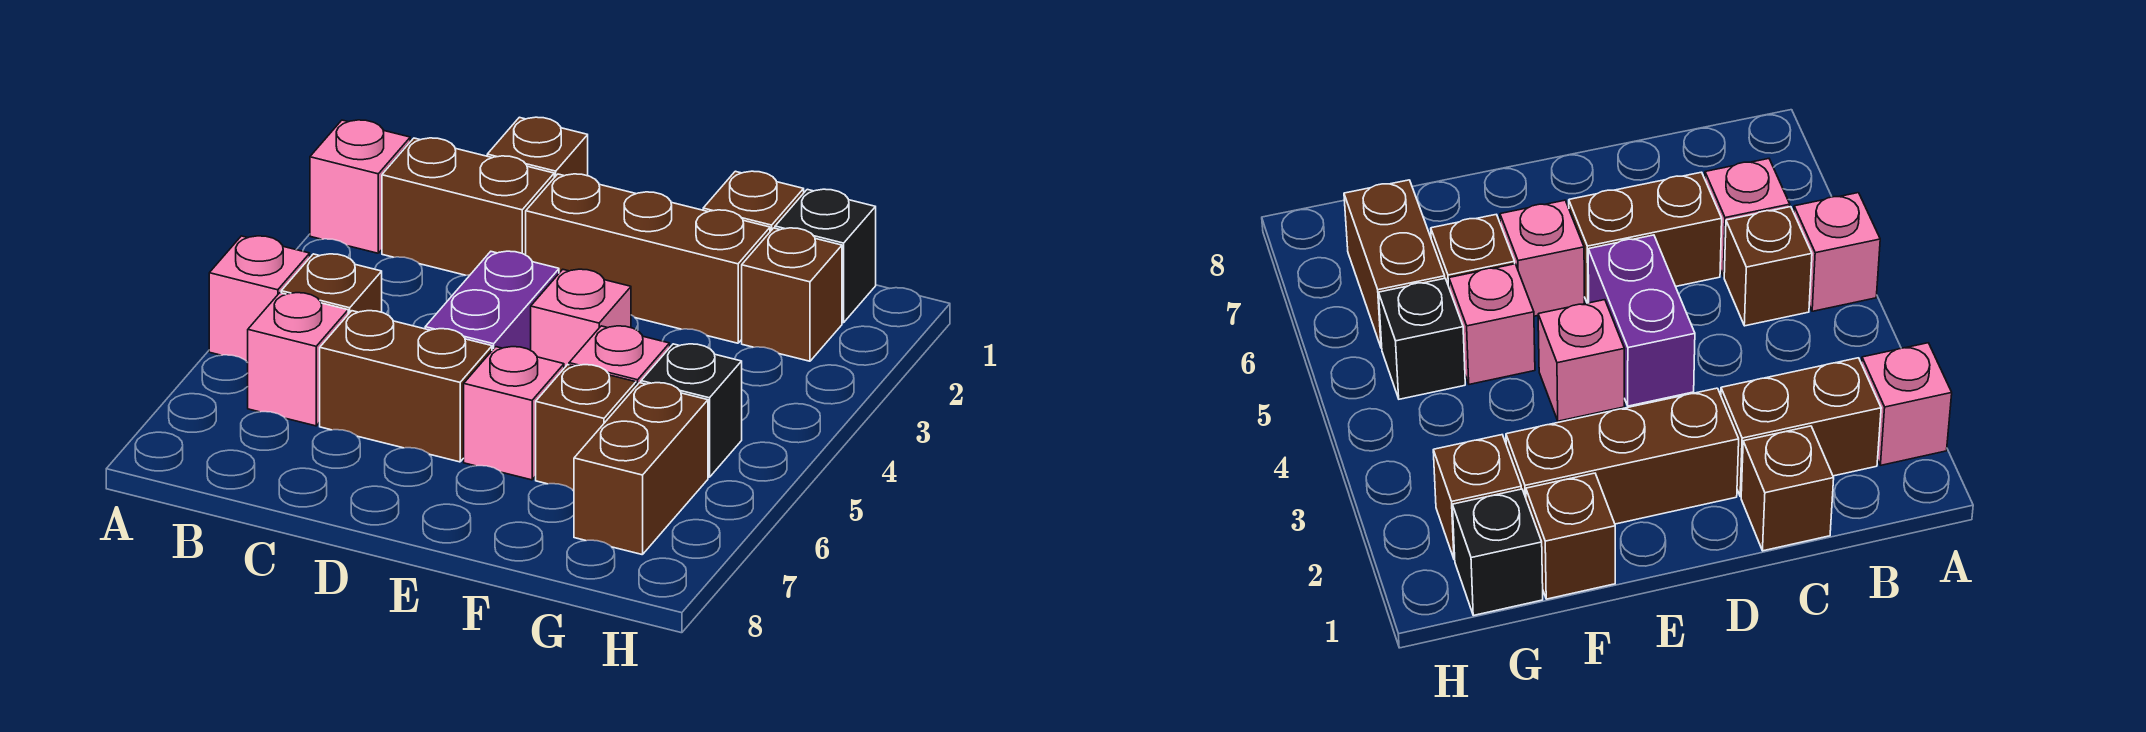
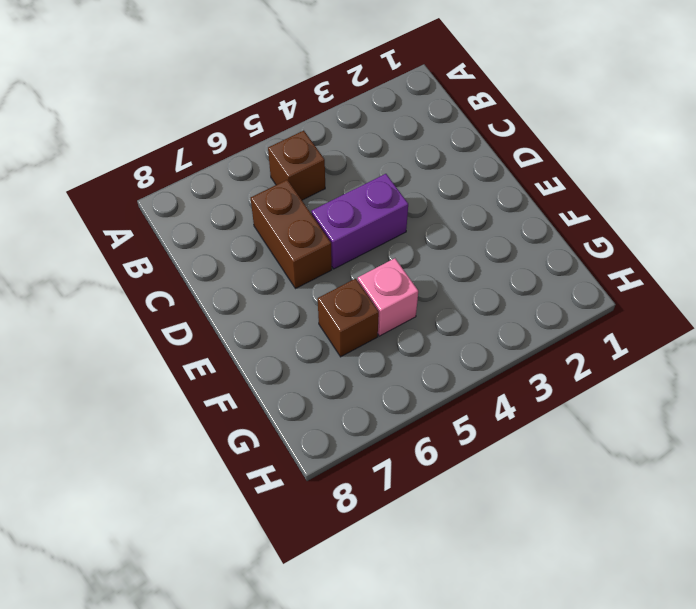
none -> pink brick A2 level 1
none -> pink brick A5 level 1
none -> brown brick B2:C2 level 1

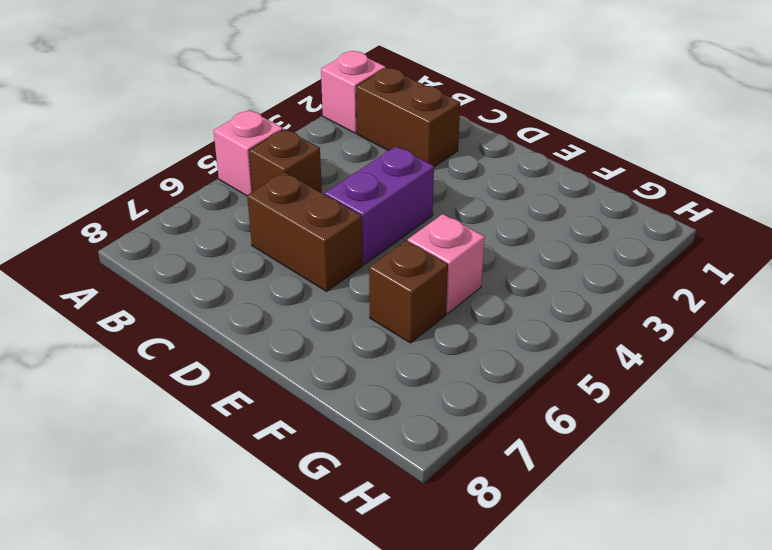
none -> pink brick B6 level 1
none -> brown brick C1 level 1
none -> brown brick D2:F2 level 1

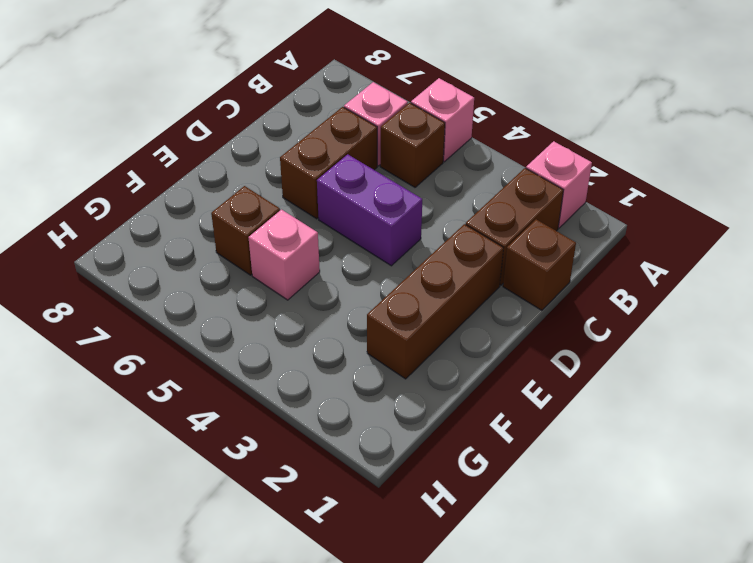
none -> pink brick E4 level 1
none -> pink brick E6 level 1
none -> brown brick F1 level 1

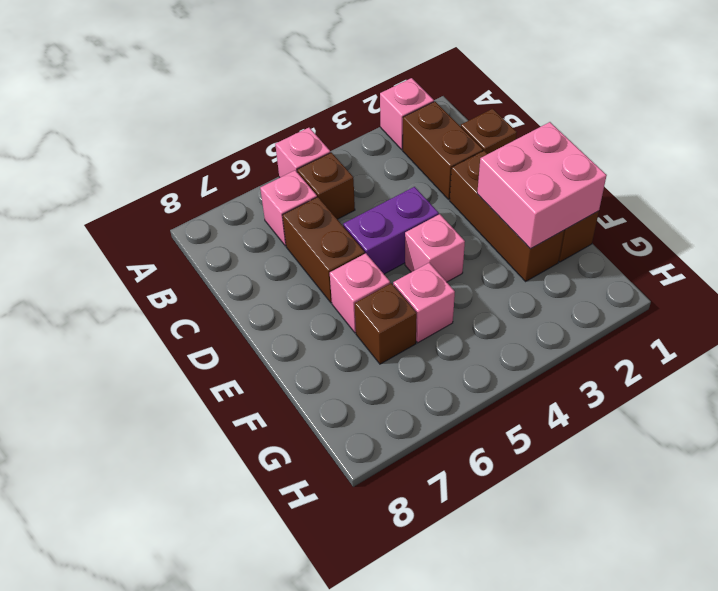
pink brick E1:F2 level 2 -> none
none -> black brick G1 level 1
none -> brown brick G2 level 1
none -> black brick G5 level 1

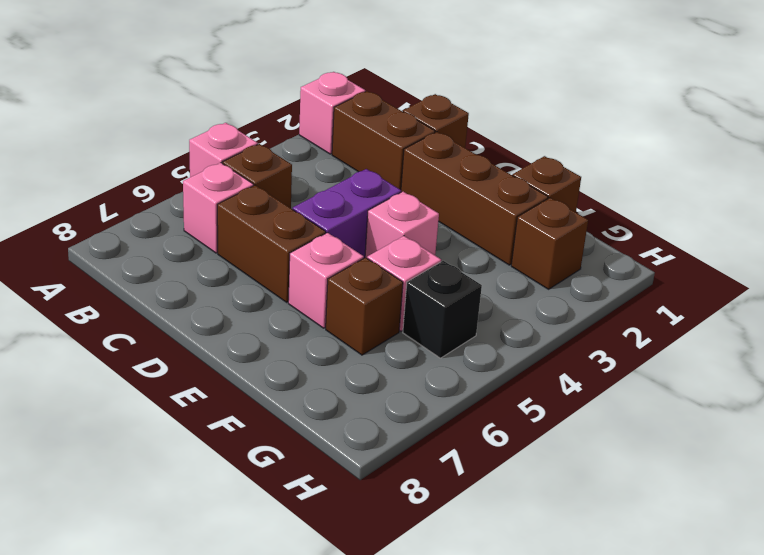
none -> black brick G1 level 1
none -> brown brick G6:G7 level 1

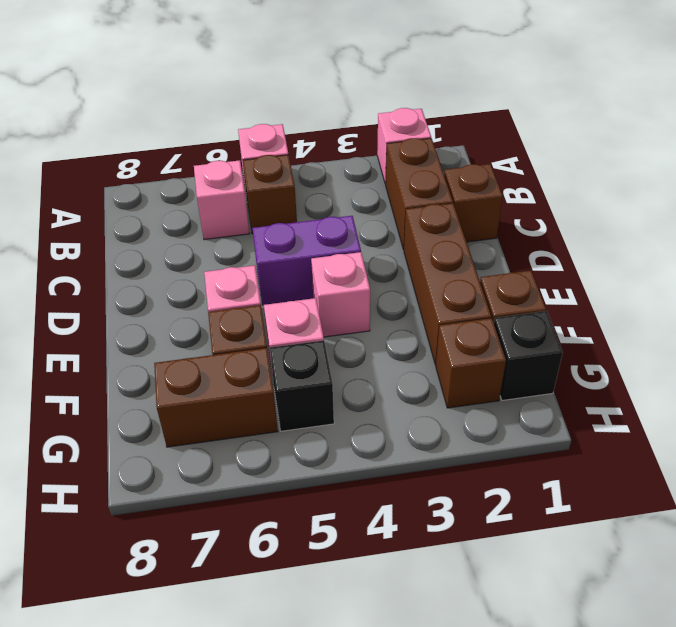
none -> brown brick C6:D6 level 1

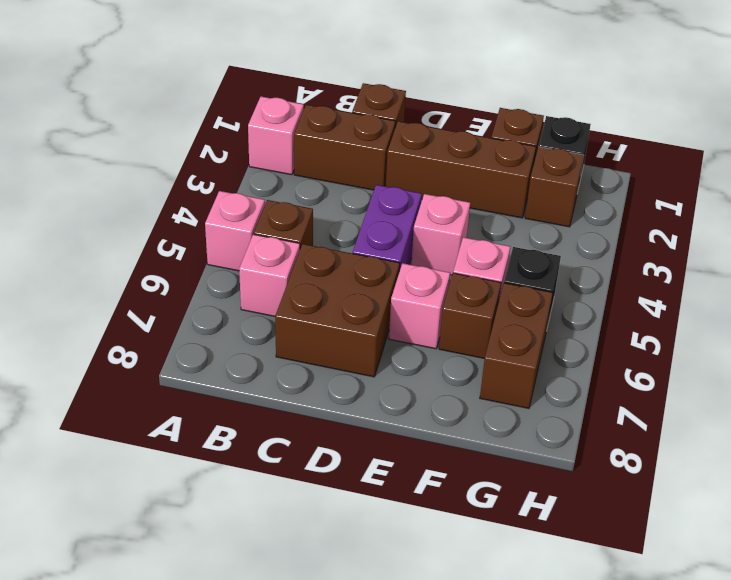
brown brick C6:D7 level 1 -> brown brick C6:D6 level 1

